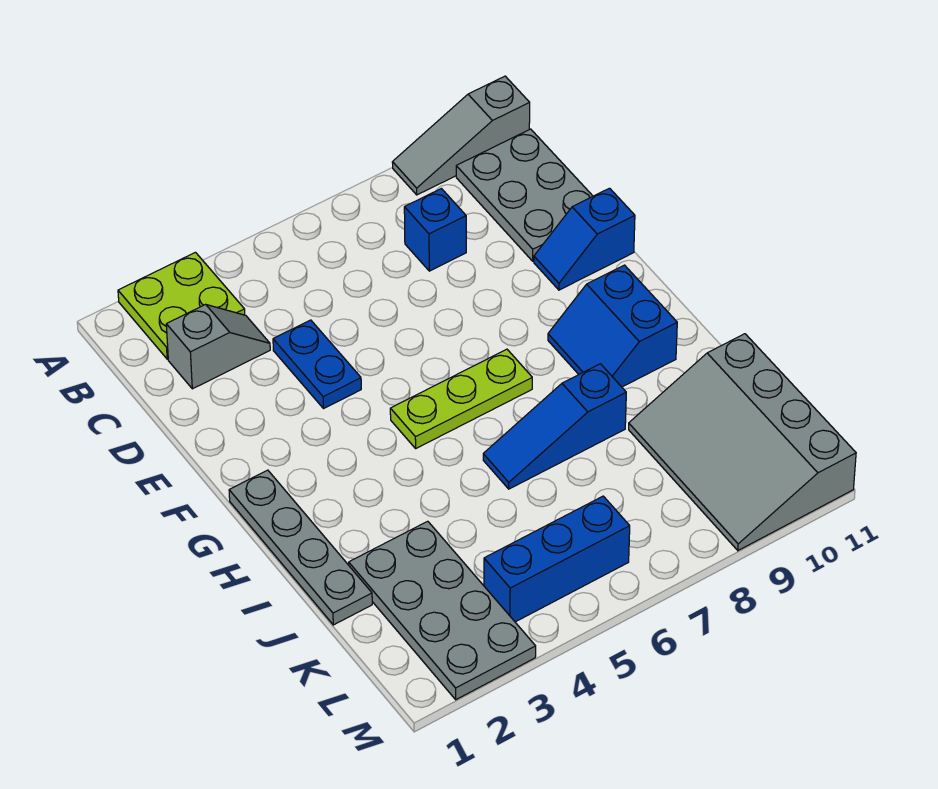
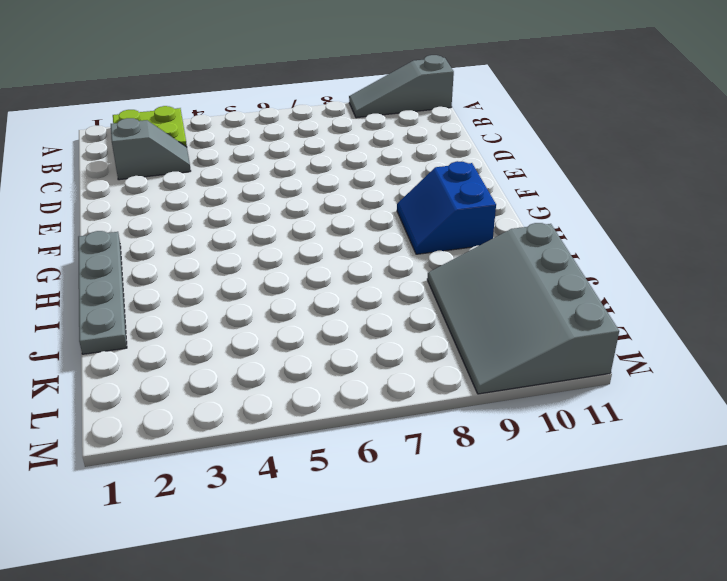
none -> grey plate B10:D11 level 1
none -> blue brick C8 level 1
none -> blue plate D4:E4 level 1

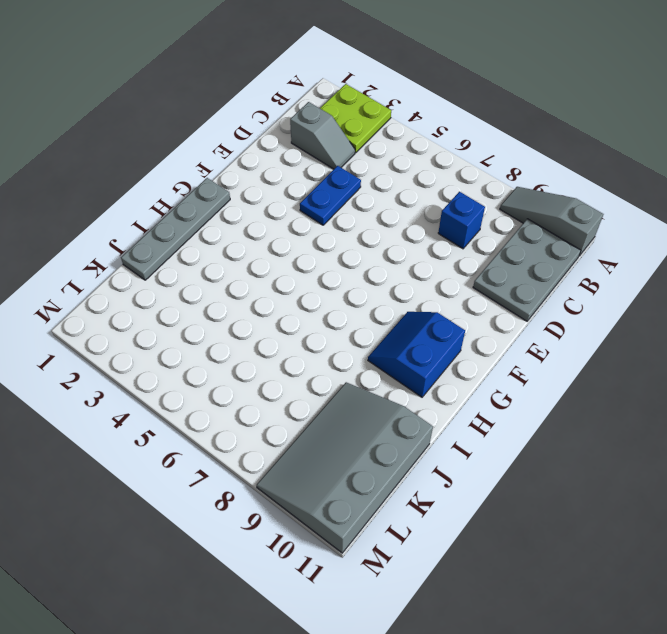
none -> blue slope E10:E11 level 1 top 11
none -> lime plate G5:G7 level 1
none -> blue slope I6:I8 level 1 top 8

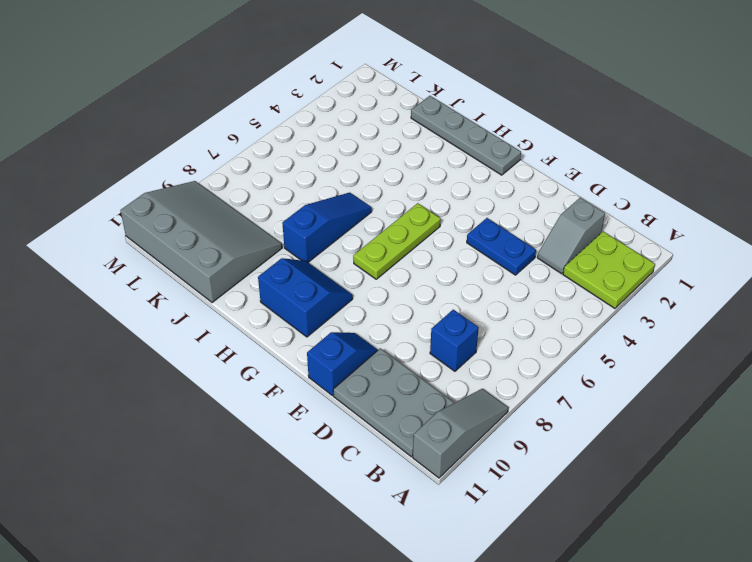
none -> grey plate J2:M3 level 1
none -> blue brick L4:L6 level 1

